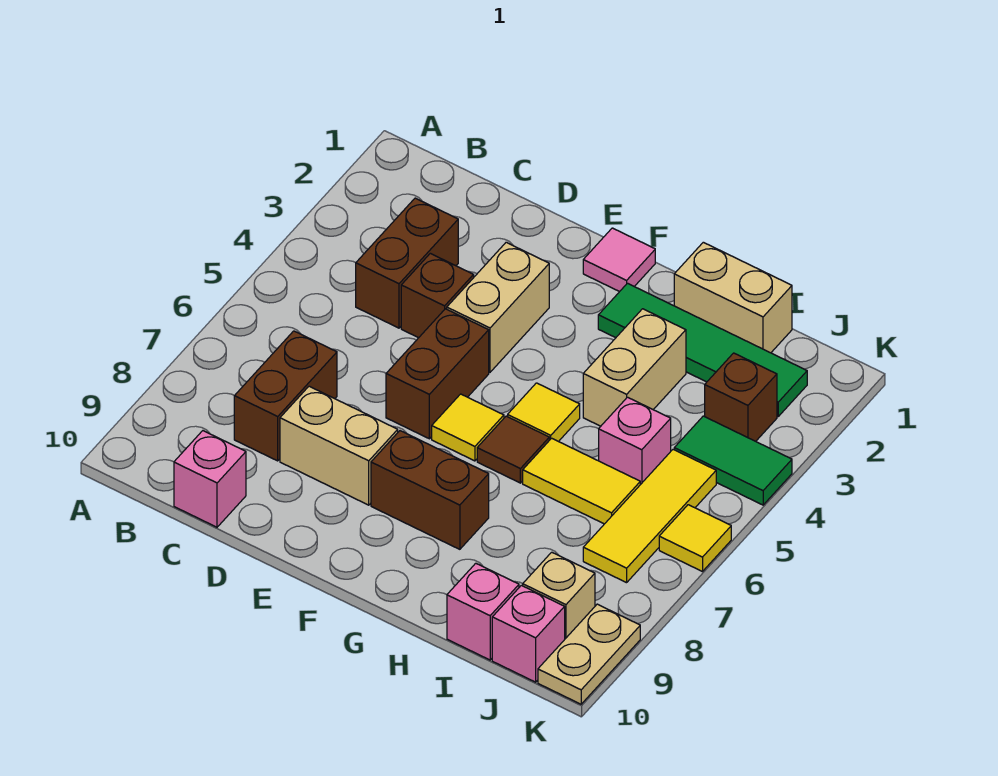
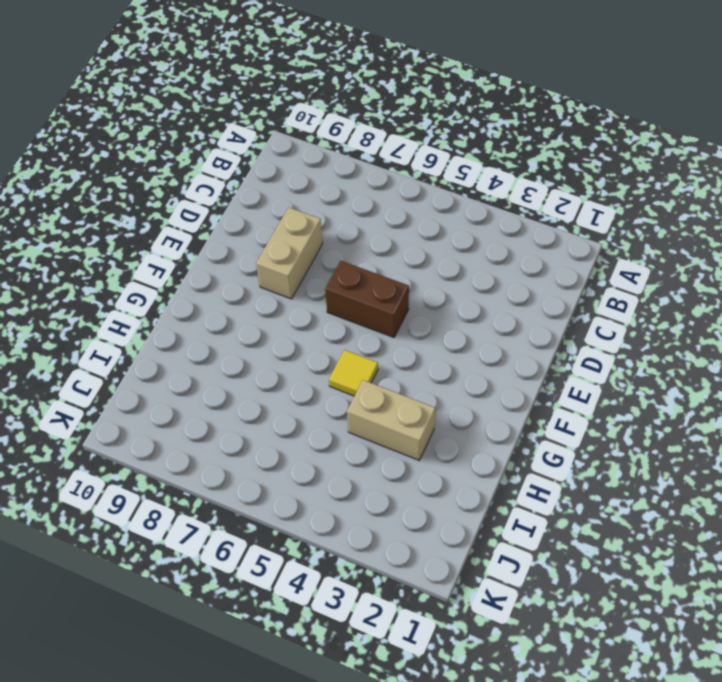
none -> brown brick C3:C4 level 1
none -> brown brick C7:C8 level 1
none -> pink brick C10 level 1

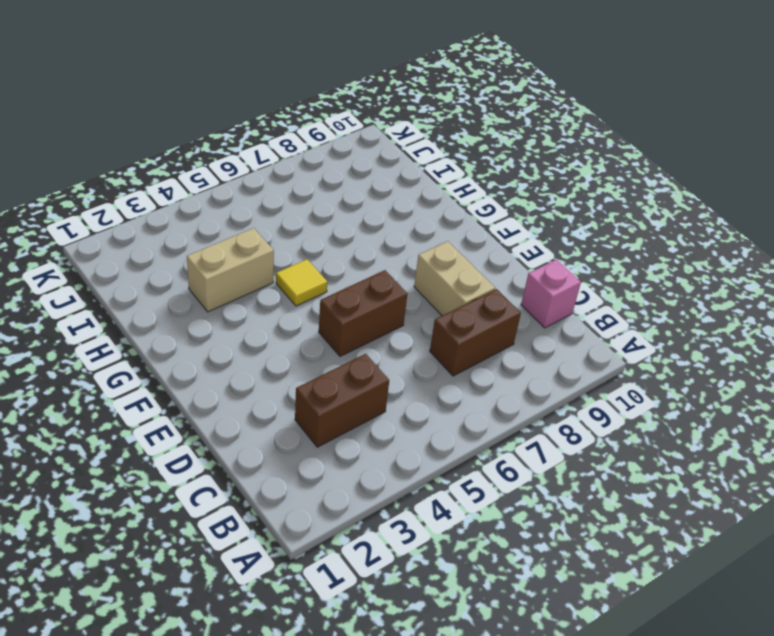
none -> brown brick D4 level 1
none -> tan brick E3:E4 level 1
none -> pink tile F1 level 1

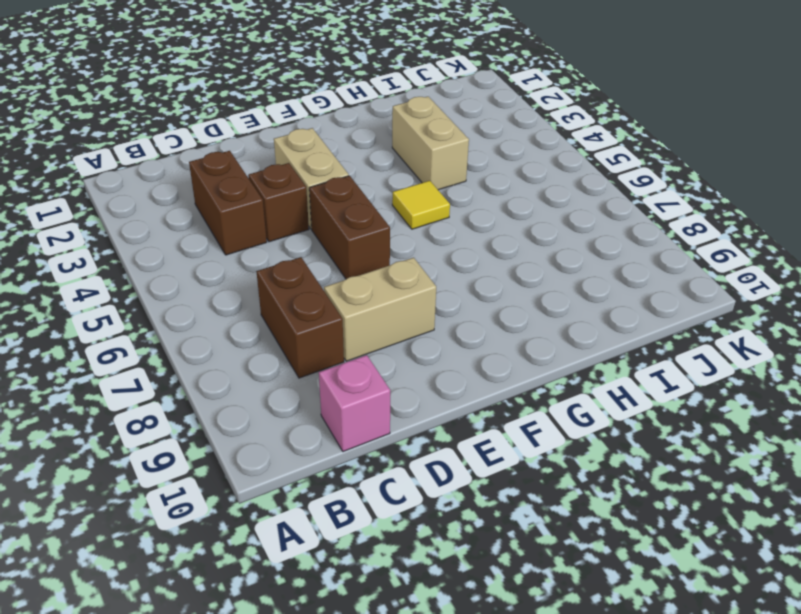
none -> pink tile F1 level 1
none -> yellow tile F6 level 1
none -> brown brick F8:G8 level 1

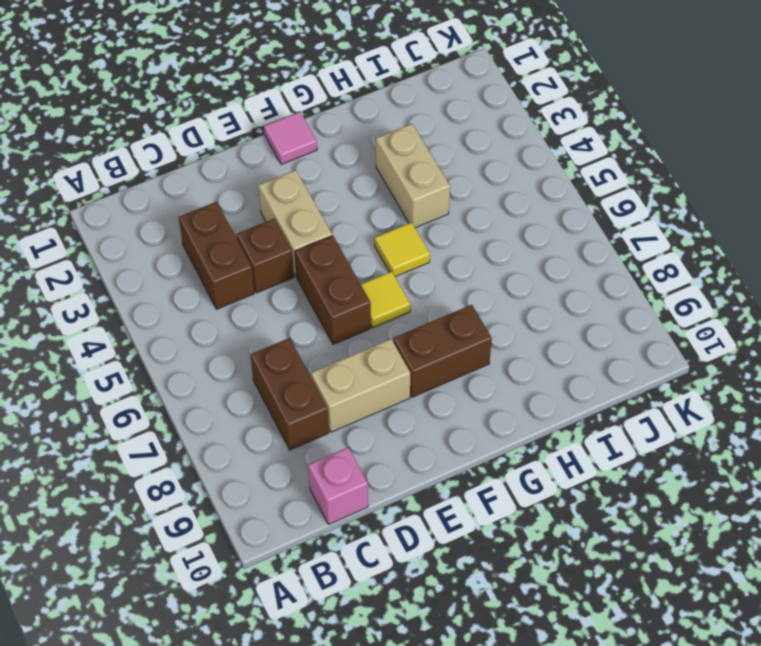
none -> green tile G2:J2 level 1
none -> brown tile G6 level 1
none -> tan brick H1:I1 level 1

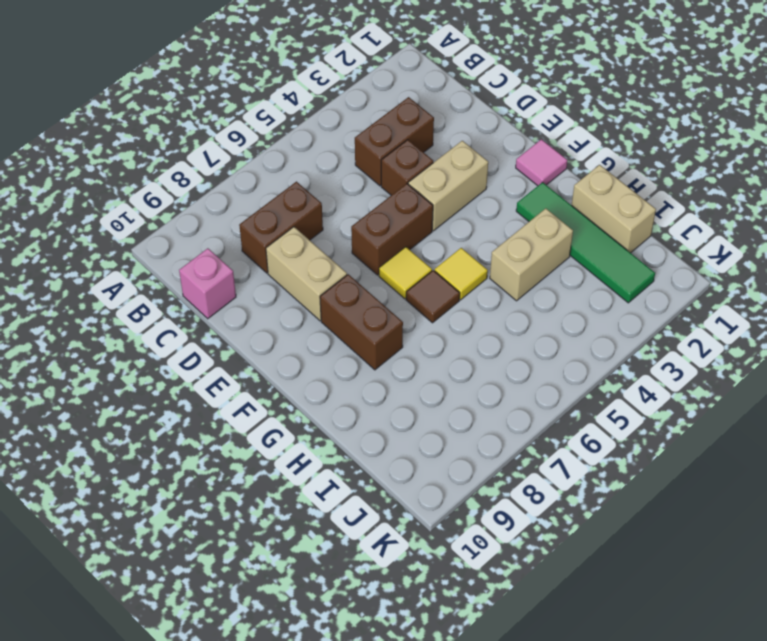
none -> yellow tile H6:I6 level 1
none -> pink brick I5 level 1
none -> pink brick I10 level 1

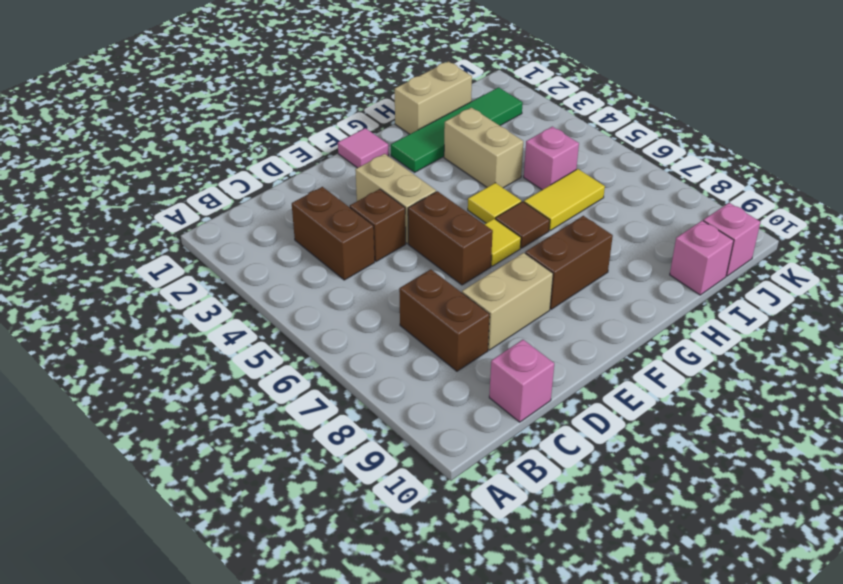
none -> brown brick J3 level 1
none -> green tile J4:K4 level 1
none -> yellow tile J5:J7 level 1

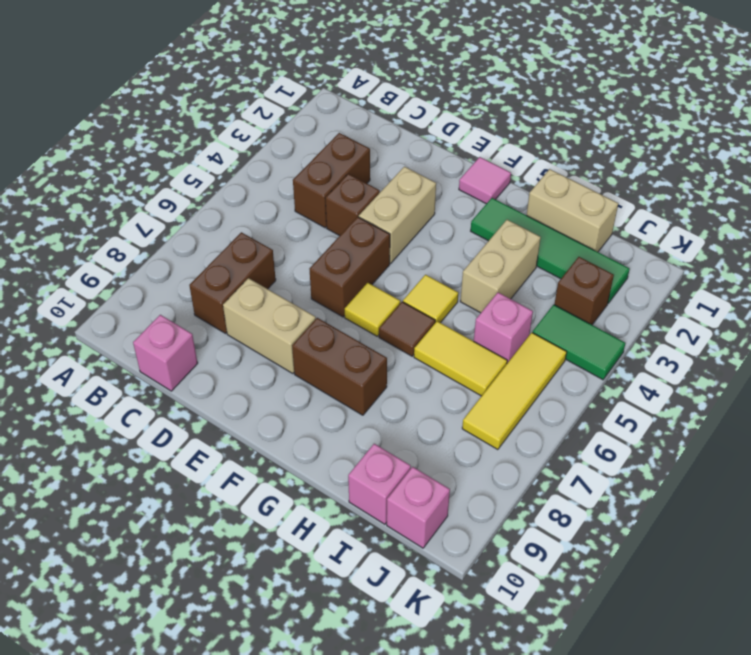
none -> tan brick J9 level 1
none -> yellow tile K6 level 1
none -> tan plate K9:K10 level 1

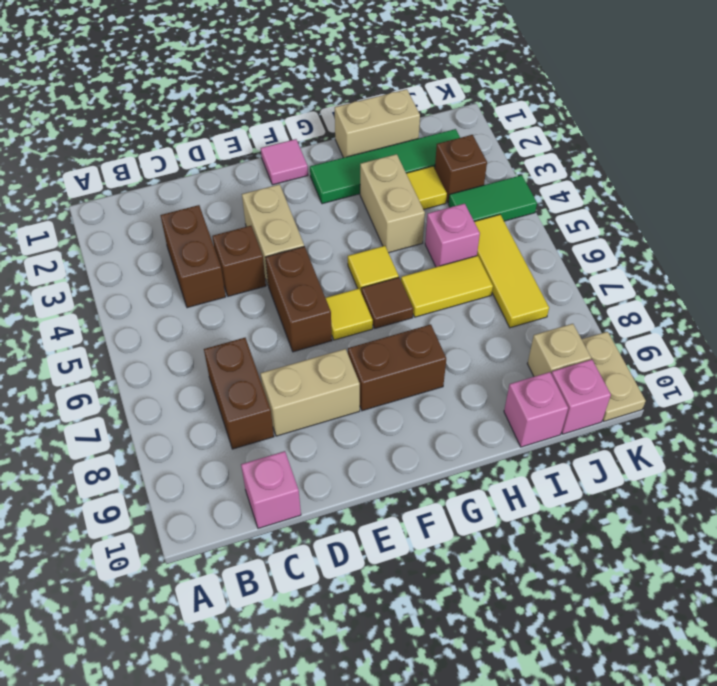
yellow tile I3 level 1 -> yellow tile K6 level 1

